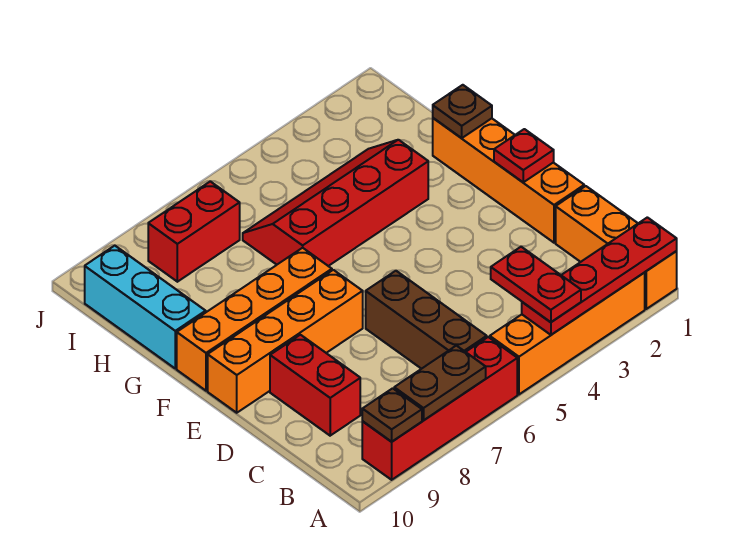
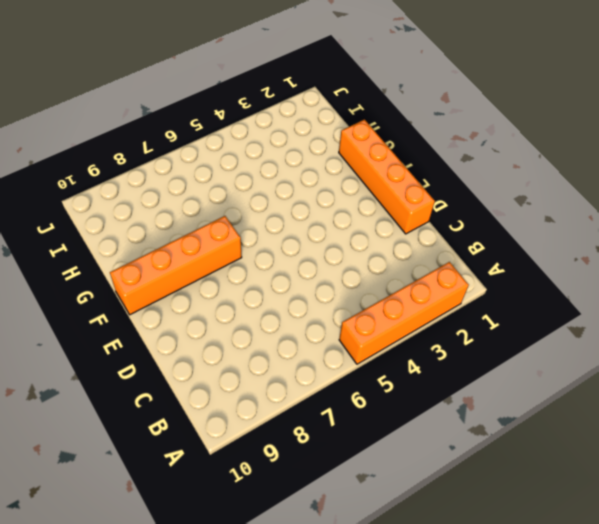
none -> orange brick A1:C1 level 1
none -> red brick A6:A9 level 1
none -> brown brick B6:D6 level 1

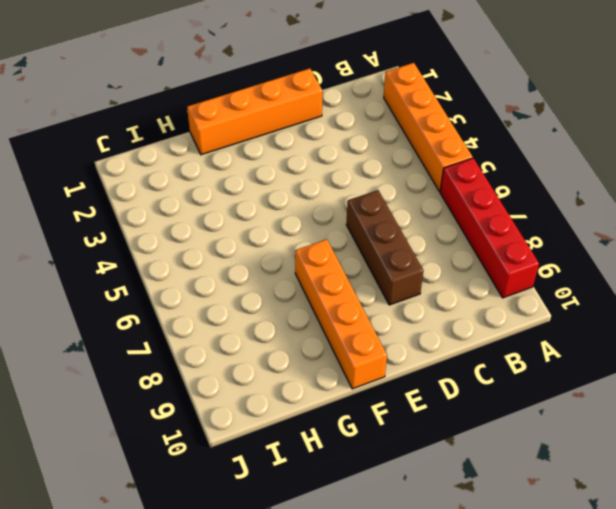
brown brick D6:D8 level 1 -> brown brick B6:D6 level 1
none -> orange brick A1:C1 level 1
none -> red brick C9:D9 level 1
none -> orange brick E7:E10 level 1

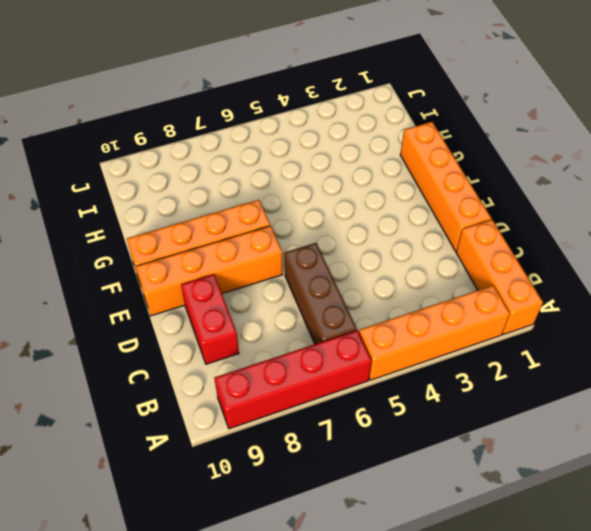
none -> red slope G3:H6 level 1 top G
none -> cyan brick G10:I10 level 1
none -> red brick I7:I8 level 1

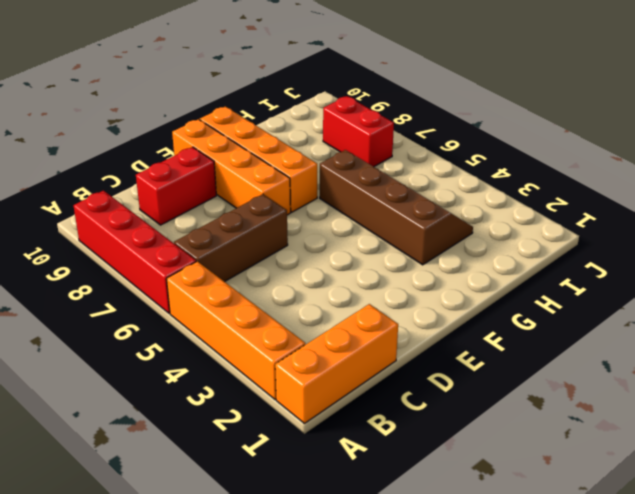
brown slope G3:H6 level 1 top G -> red slope G3:H6 level 1 top G
none -> orange brick D1:G1 level 1
none -> cyan brick G10:I10 level 1
none -> red plate A1:A4 level 2

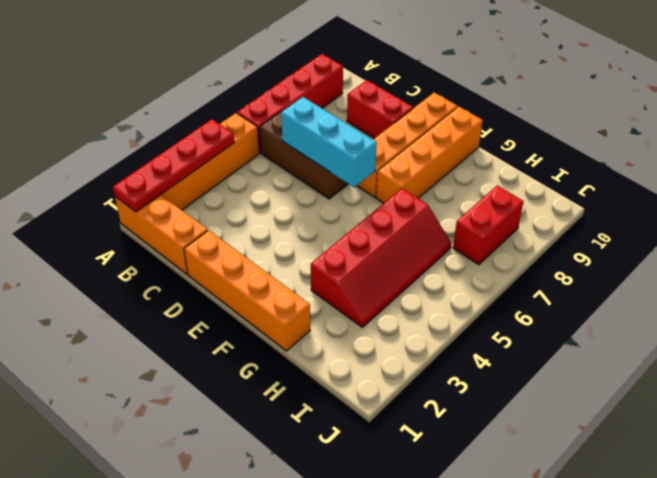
cyan brick C6:E6 level 2 -> cyan brick G10:I10 level 1
none -> brown plate A7:A8 level 2
none -> brown plate A9 level 2
none -> red plate E1 level 2

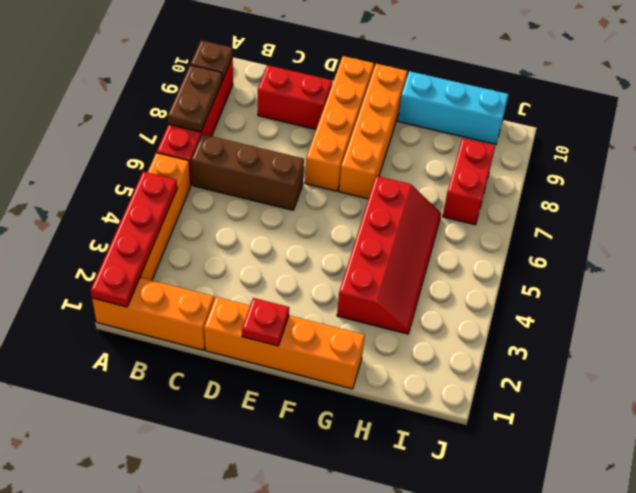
none -> brown plate G1 level 2
none -> red plate A4:B4 level 3

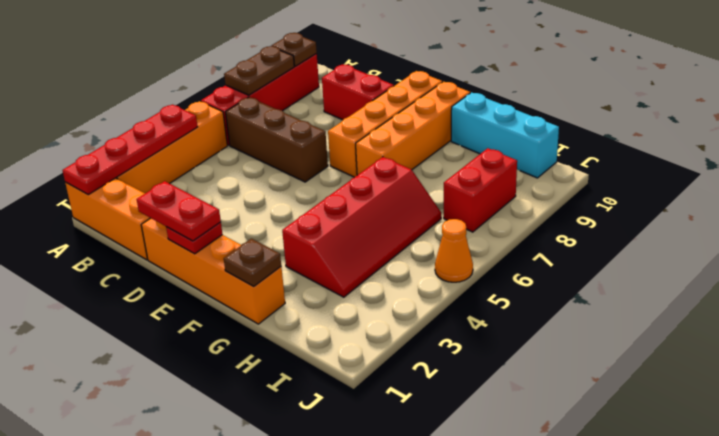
red plate D1:E1 level 3 -> red plate A4:B4 level 3
orange cone J5 level 1 -> none

